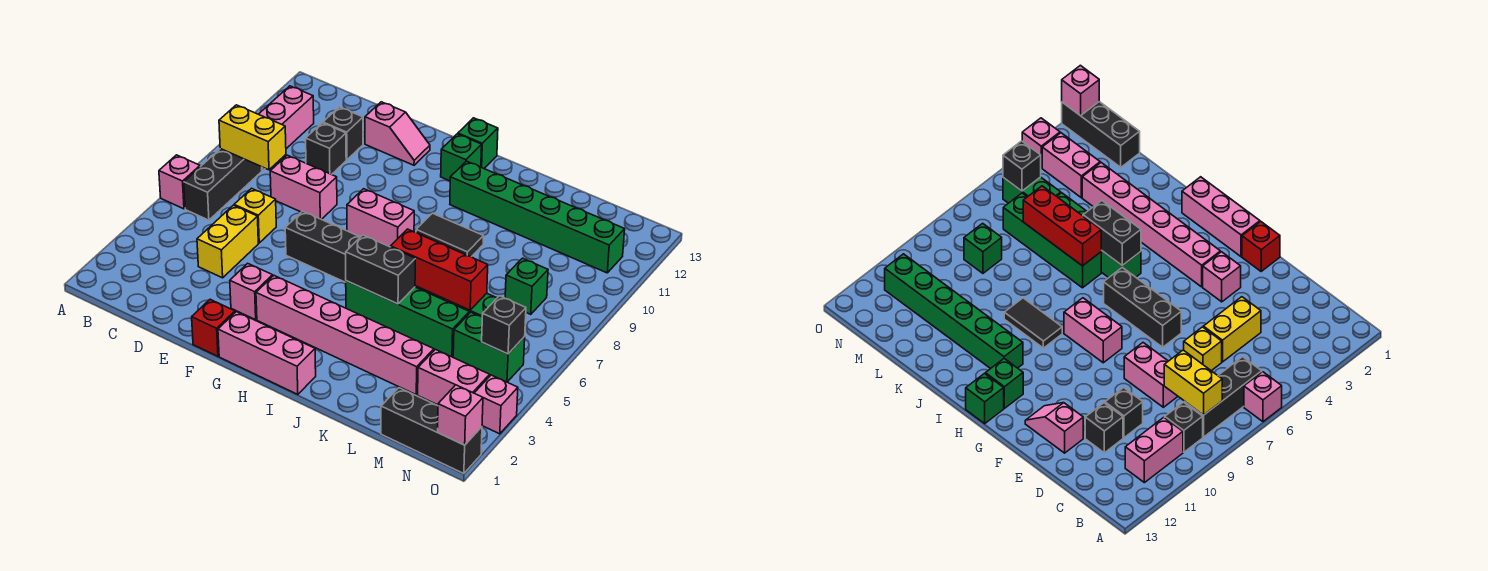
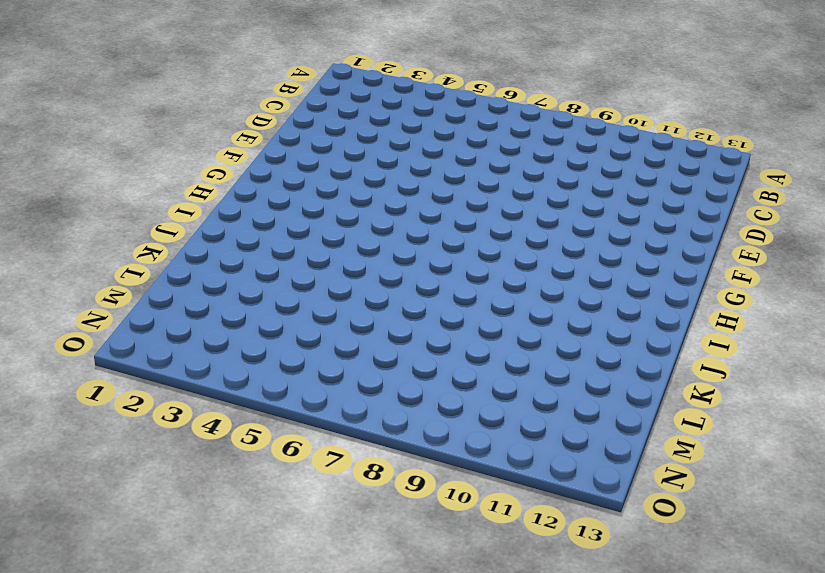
none -> pink brick A6 level 1
none -> black brick B6:B8 level 1
none -> black brick B9 level 1
none -> pink brick B10:B11 level 1

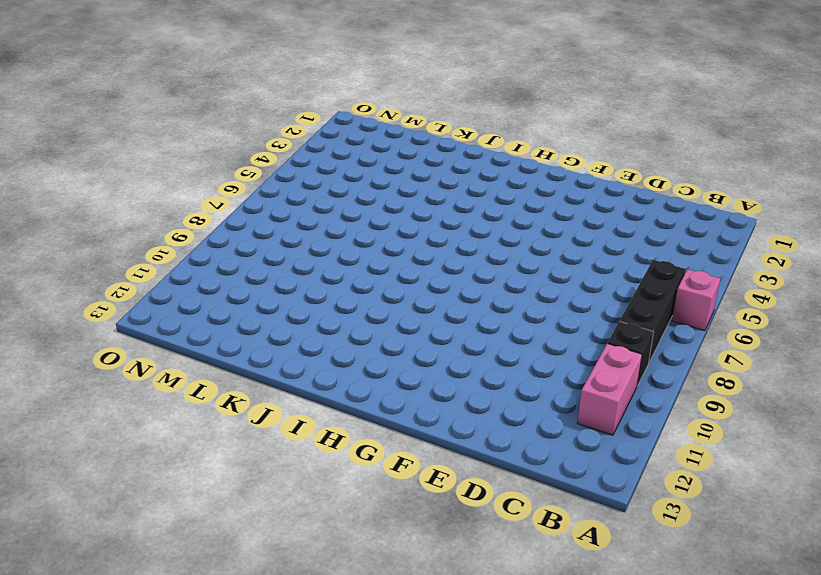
none -> yellow brick D4:D5 level 1
none -> yellow brick D6 level 1
none -> pink brick D8:E8 level 1
none -> black brick D10 level 1

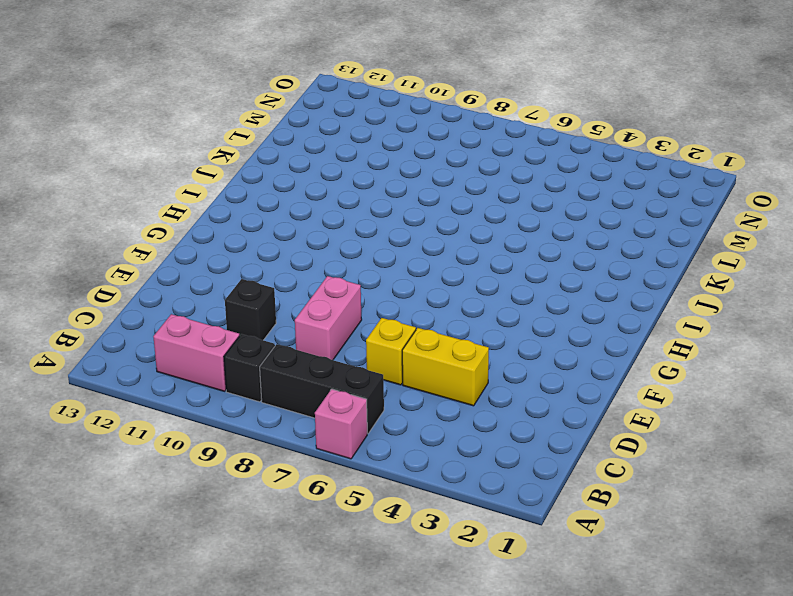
none -> black brick D11 level 1
none -> pink slope E12:F12 level 1 top E
none -> red brick F1 level 1
none -> pink brick F3 level 1

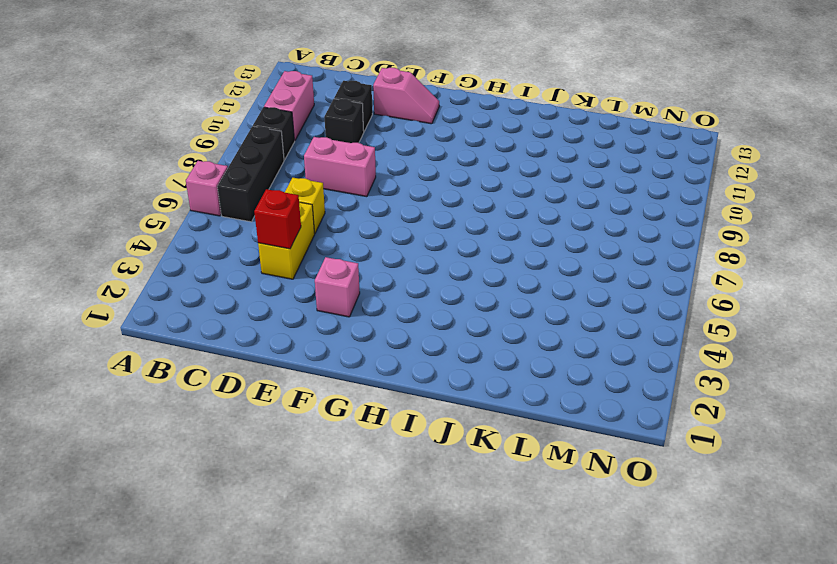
red brick D4 level 2 -> red brick F1 level 1
none -> black brick F6:H6 level 1
none -> pink brick G1:I1 level 1
none -> pink brick G3:L3 level 1
none -> pink brick G8:H8 level 1

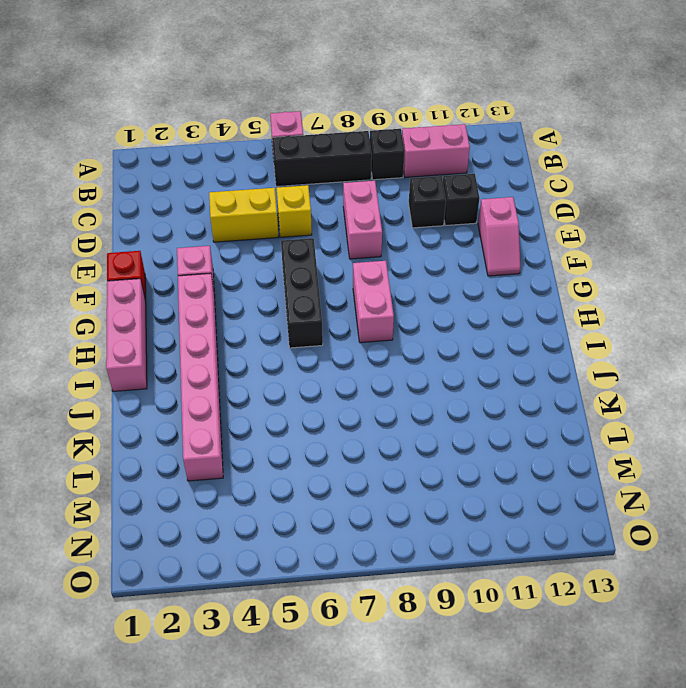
none -> green brick H12 level 1
none -> green brick H13 level 1
none -> green brick I5:L5 level 1
none -> black tile I9:J9 level 1

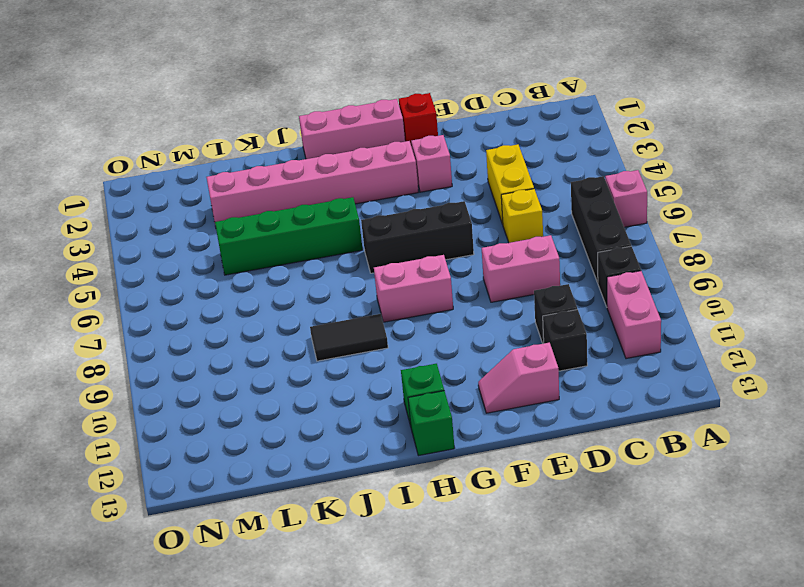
none -> green brick I11:N11 level 1
none -> green brick J6:M6 level 1
none -> black brick M1:O1 level 1
none -> pink brick M3:N3 level 1

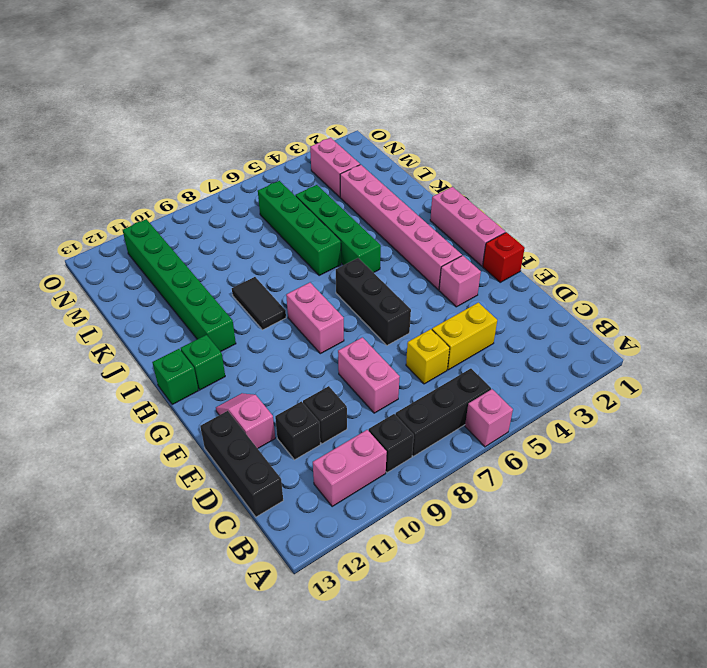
black brick C13:E13 level 1 -> black brick M1:O1 level 1
none -> green brick M5:N5 level 1
none -> green brick M8 level 1
none -> pink brick O3 level 1
none -> yellow brick B8:C8 level 2

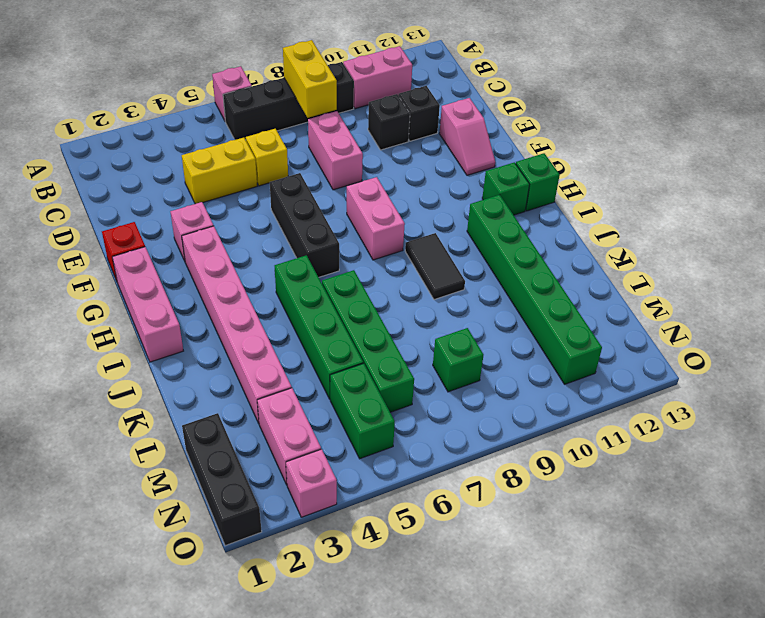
none -> black brick I5:J5 level 2
none -> red brick J6:L6 level 2
none -> black brick N5 level 2
none -> pink brick O1 level 2

